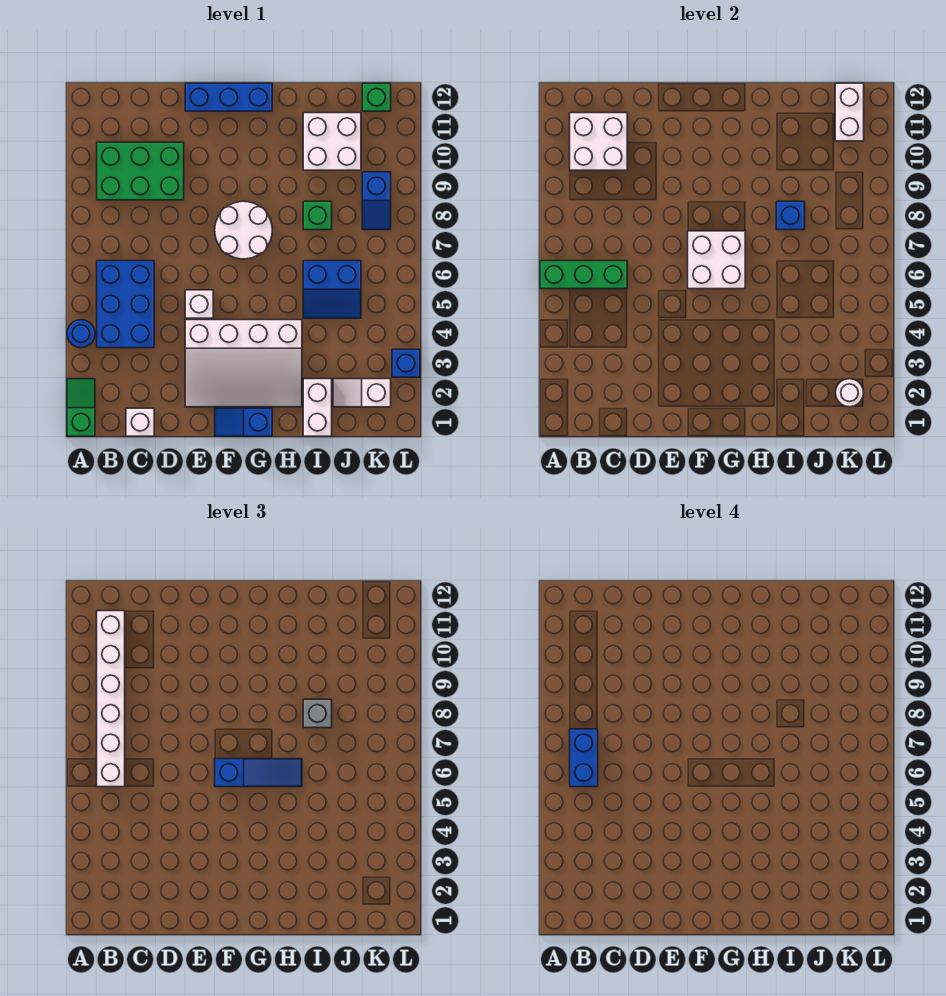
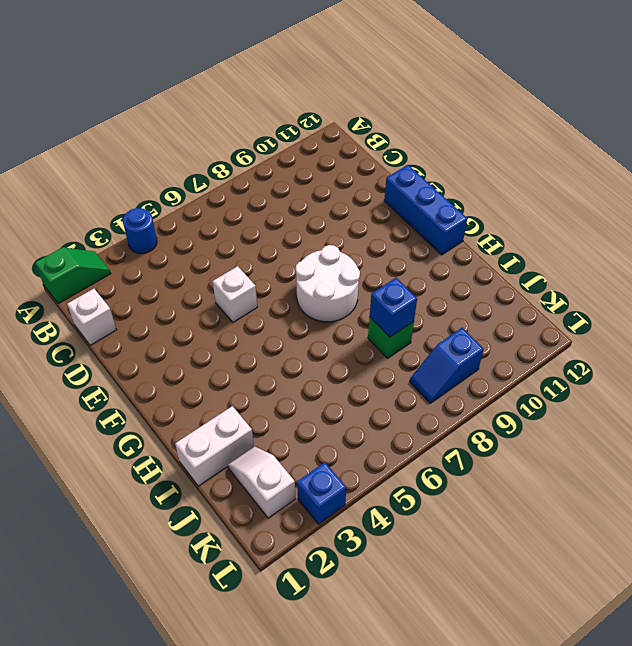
none -> blue brick B4:C6 level 1
none -> green brick B9:D10 level 1
none -> white slope E2:H4 level 1 top 4

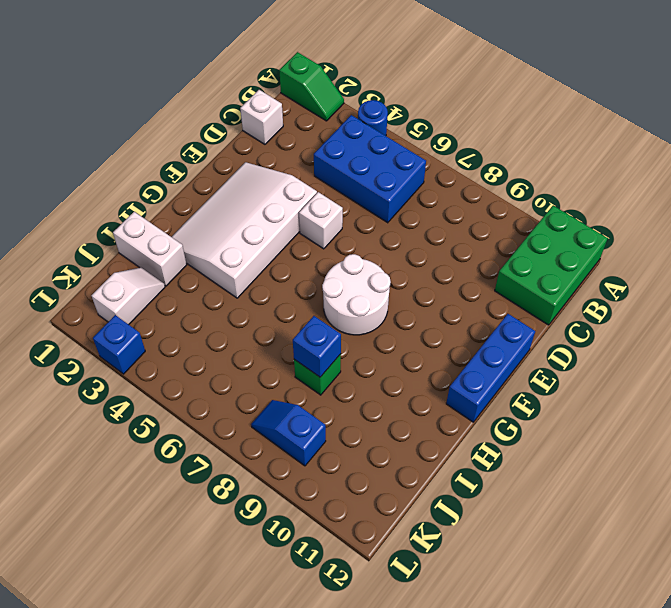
green brick A11:C12 level 1 -> green brick B9:D10 level 1
none -> blue slope F1:G1 level 1 top G
none -> blue slope I5:J6 level 1 top 6
none -> white brick I10:J11 level 1

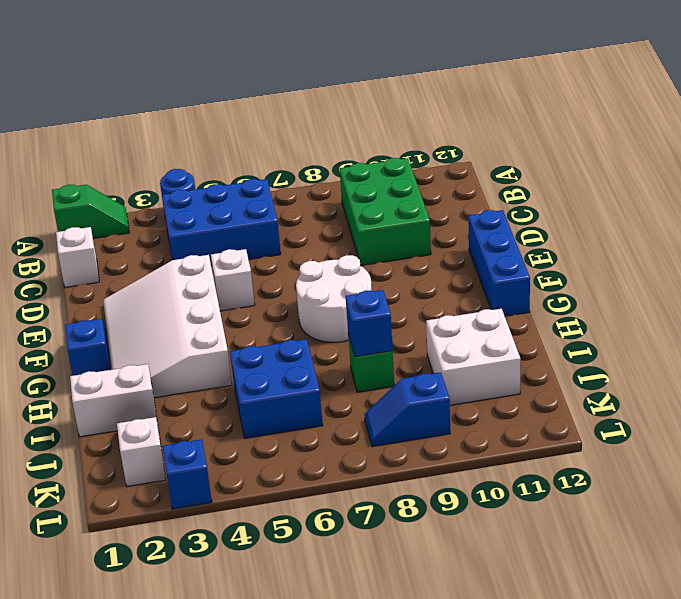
blue brick I5:J6 level 1 -> blue slope I5:J6 level 1 top 6
none -> green brick K12 level 1
none -> green brick A6:C6 level 2
none -> white brick B10:C11 level 2

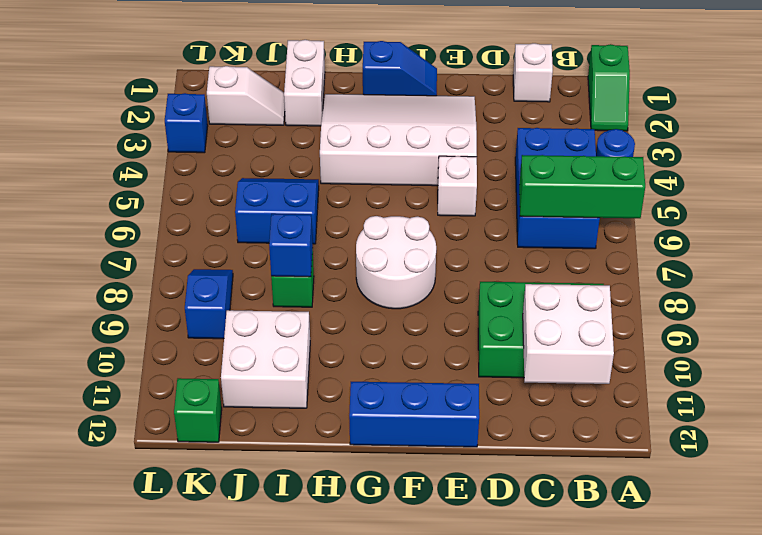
none -> white brick F6:G7 level 2
none -> white round brick K2 level 2
none -> white brick K11:K12 level 2

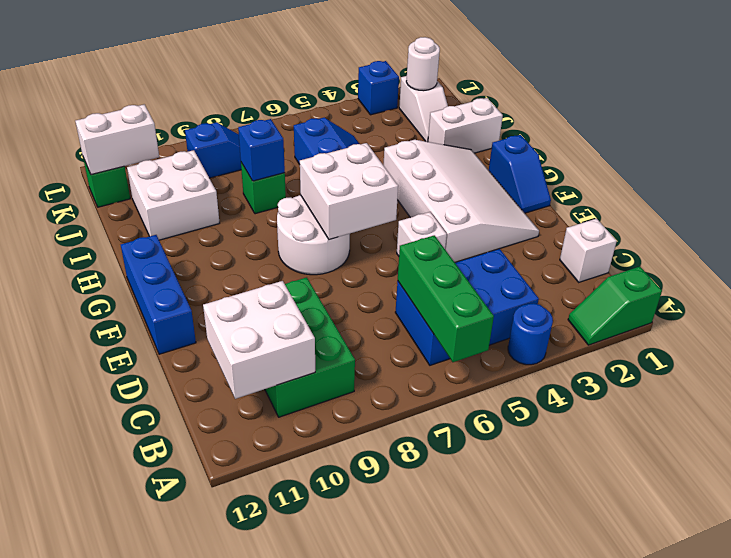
none -> white brick B6:B11 level 3
none -> blue slope F6:H6 level 3 top F
none -> grey brick I8 level 3

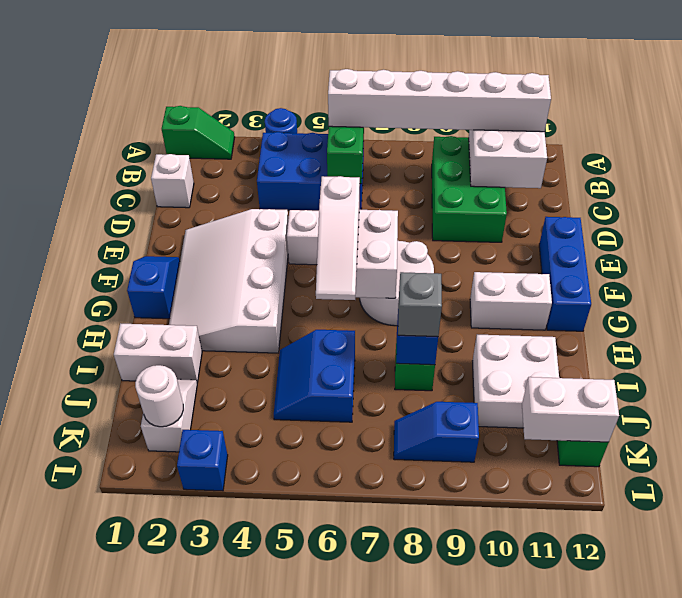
white slope F6:H6 level 3 top F -> blue slope F6:H6 level 3 top F
white brick G10:G11 level 1 -> none
none -> blue brick B6:B7 level 4

